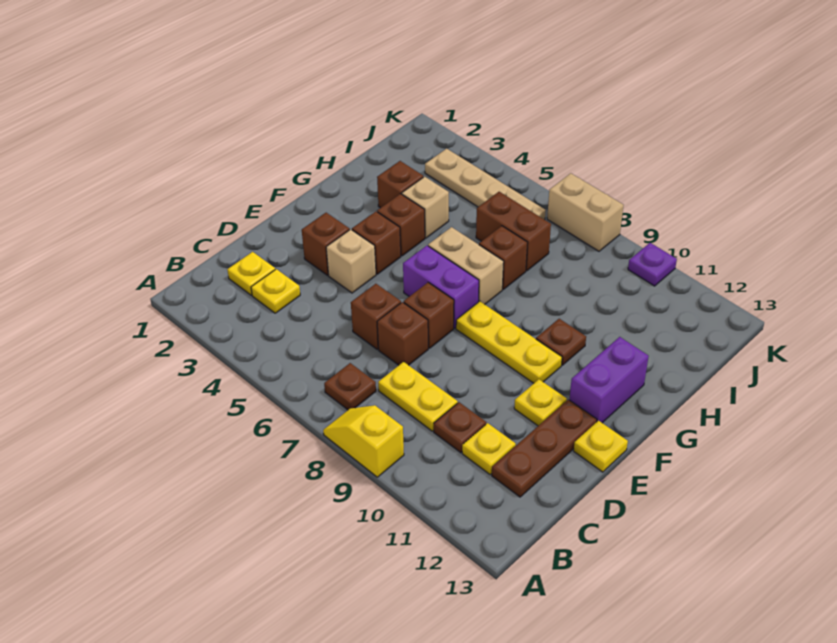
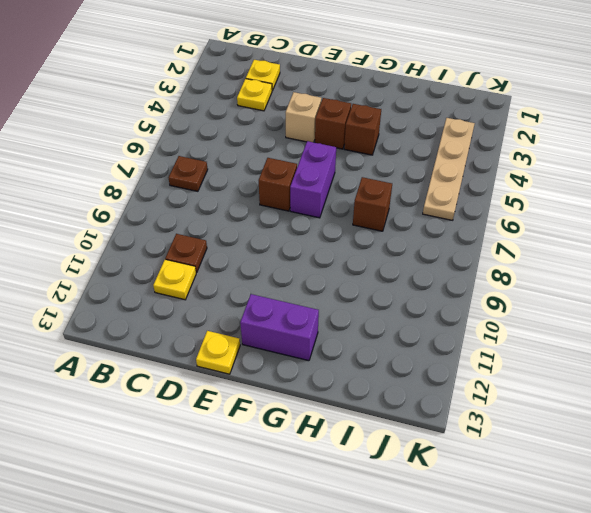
none -> yellow slope A8:A9 level 1 top 9
none -> yellow plate C8:C9 level 1
none -> brown plate C12:E12 level 1

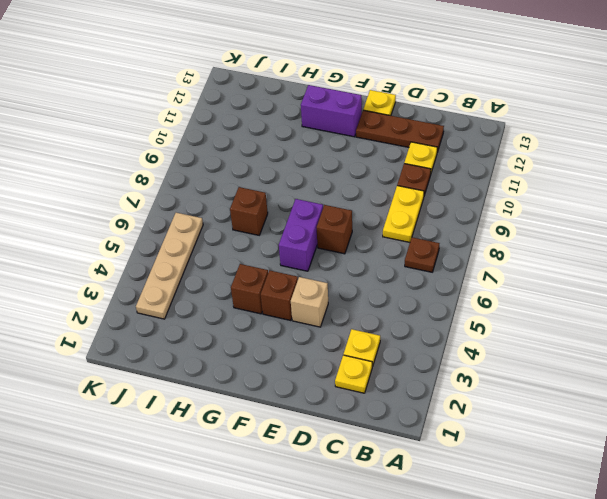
none -> yellow slope A8:A9 level 1 top 9
none -> brown brick D6 level 1
none -> brown brick D7 level 1

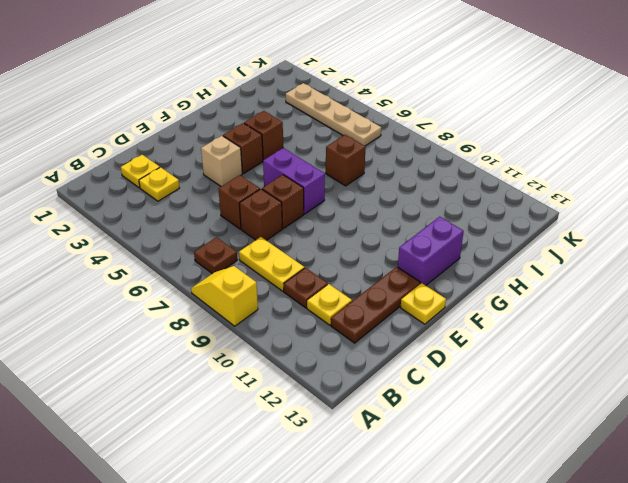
none -> brown brick E3 level 1
none -> yellow plate E11 level 1
none -> yellow plate F8:F10 level 1

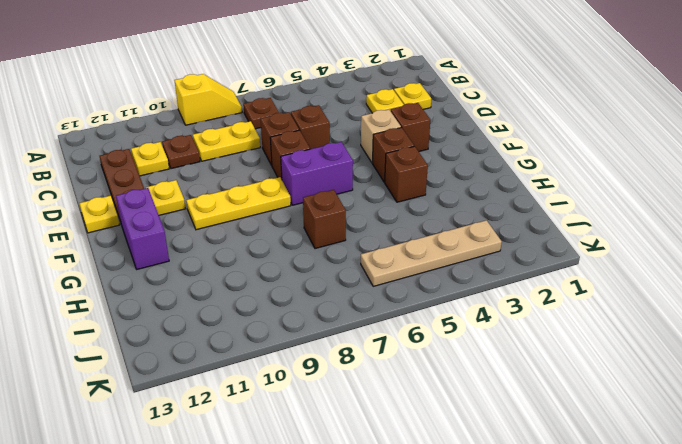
none -> tan brick G6:G7 level 1
none -> brown plate G10 level 1
none -> brown brick H3 level 1

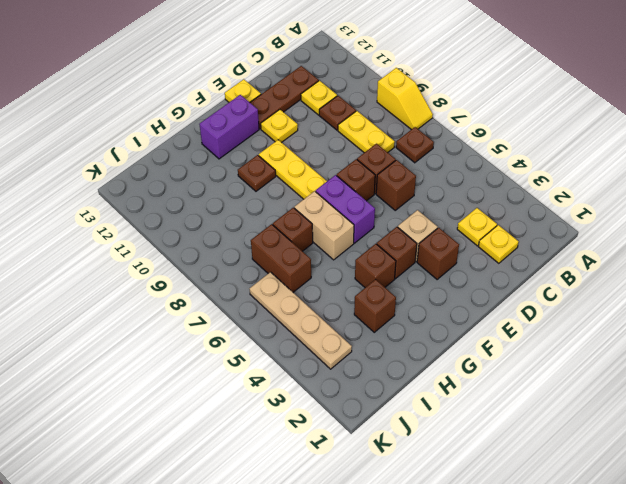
none -> tan brick H4 level 1
none -> tan brick K7:K8 level 1
none -> purple plate K10 level 1

